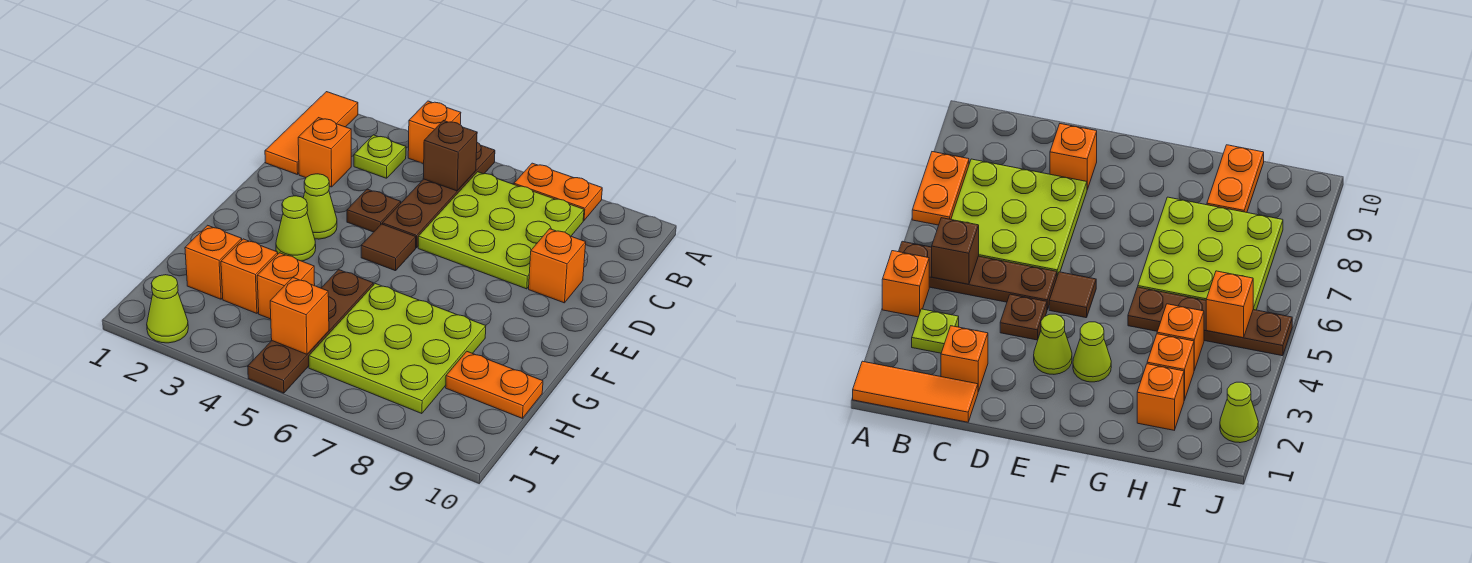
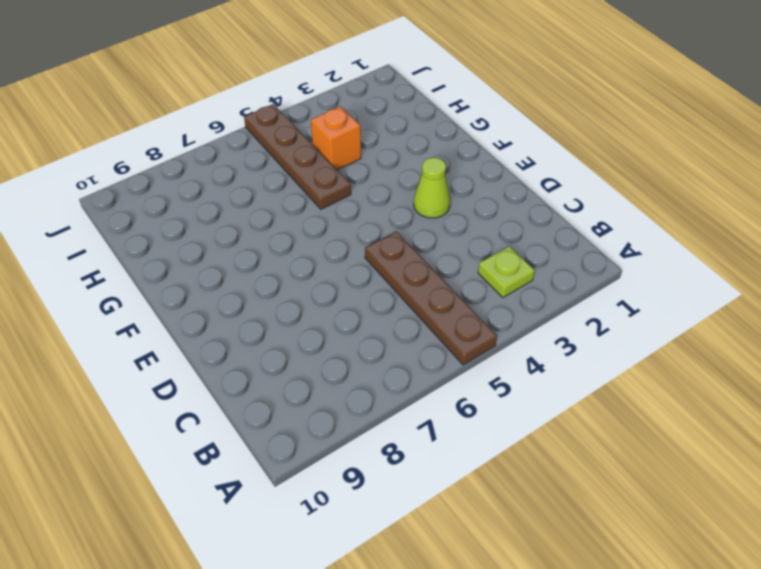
none -> orange tile A1:C1 level 1
none -> orange brick A4 level 1
none -> orange plate A7:A8 level 1

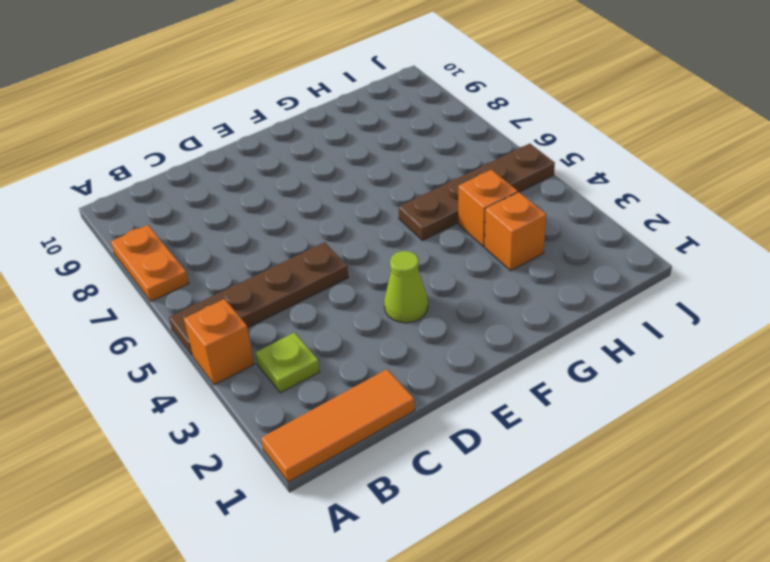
none -> lime plate B6:D8 level 1
none -> orange brick C2 level 1
none -> brown plate D4 level 1

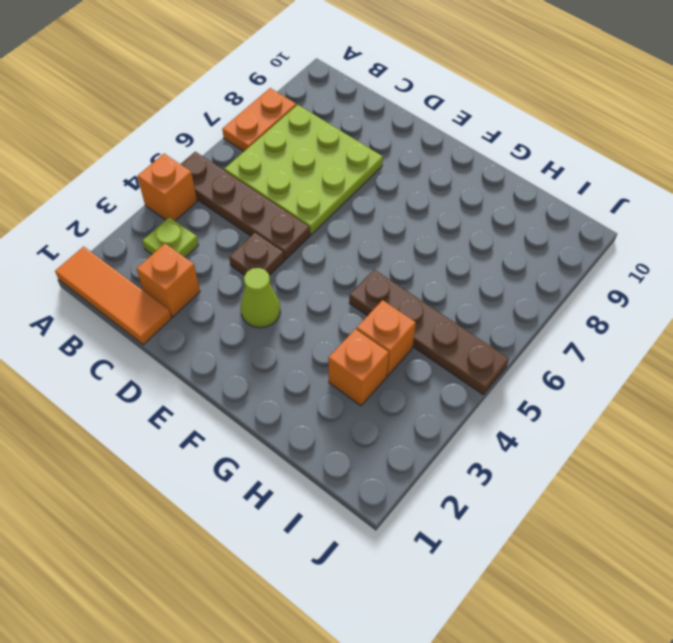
none -> orange brick D9 level 1
none -> brown tile E5 level 1
none -> lime cone F3 level 1

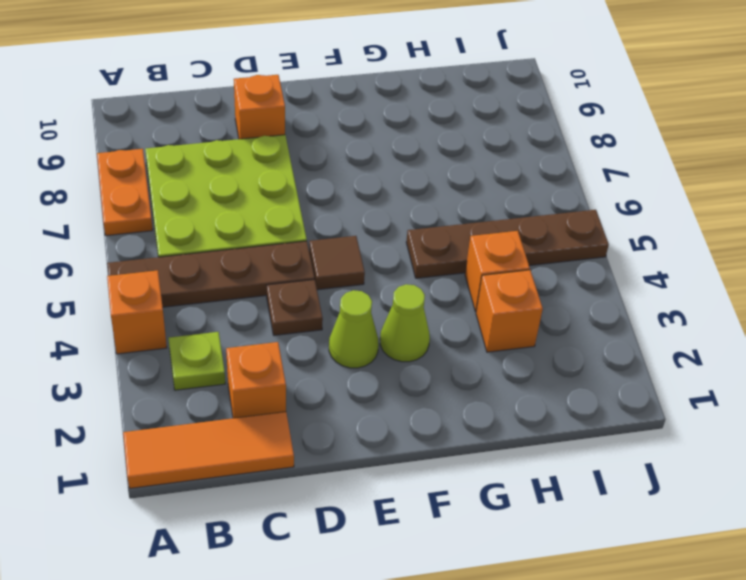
none -> lime plate G6:I8 level 1
none -> orange brick H2 level 1
none -> orange plate H9:H10 level 1

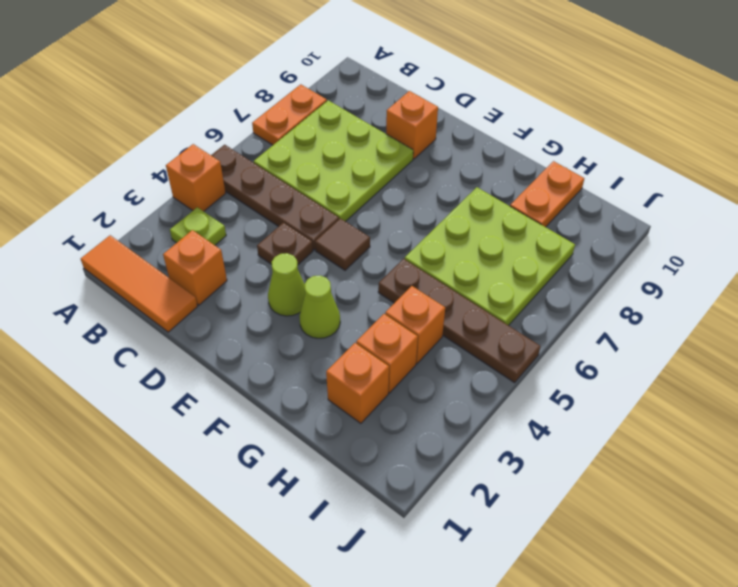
none -> lime cone J2 level 1
none -> brown brick B5 level 2
none -> orange brick I5 level 2

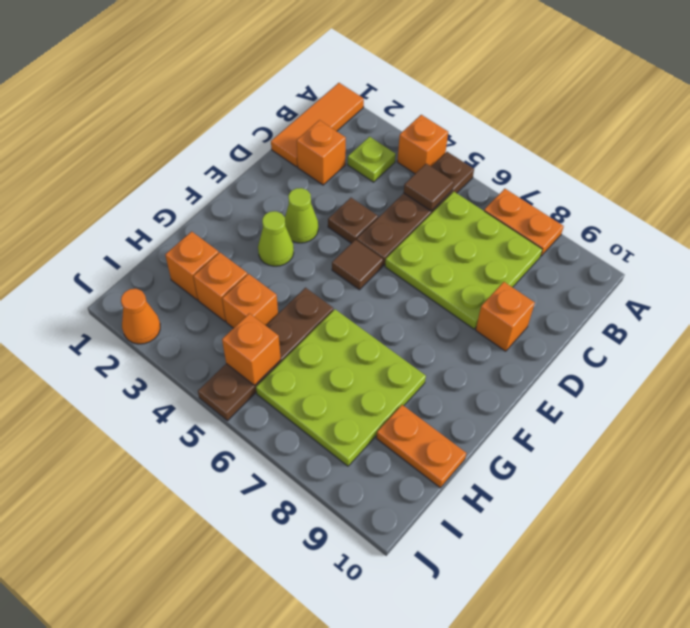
brown tile B5 level 2 -> brown brick B5 level 2
orange cone J2 level 1 -> lime cone J2 level 1

